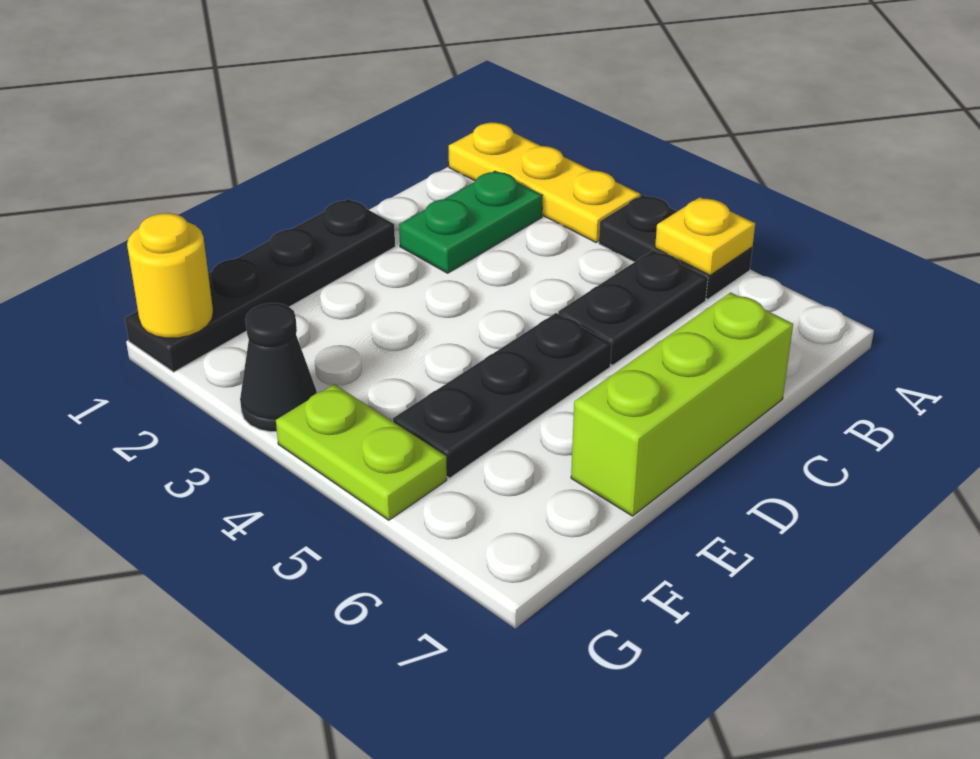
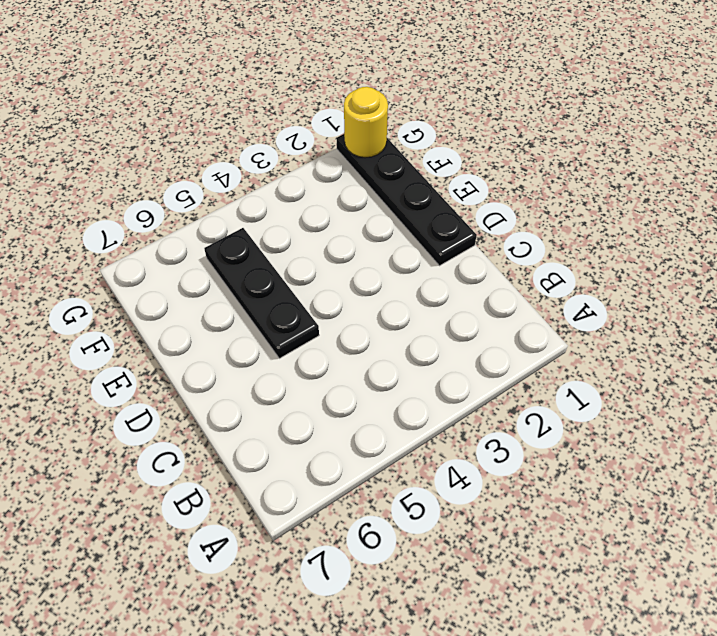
none -> yellow plate A1:A3 level 1
none -> black plate A4:A5 level 1

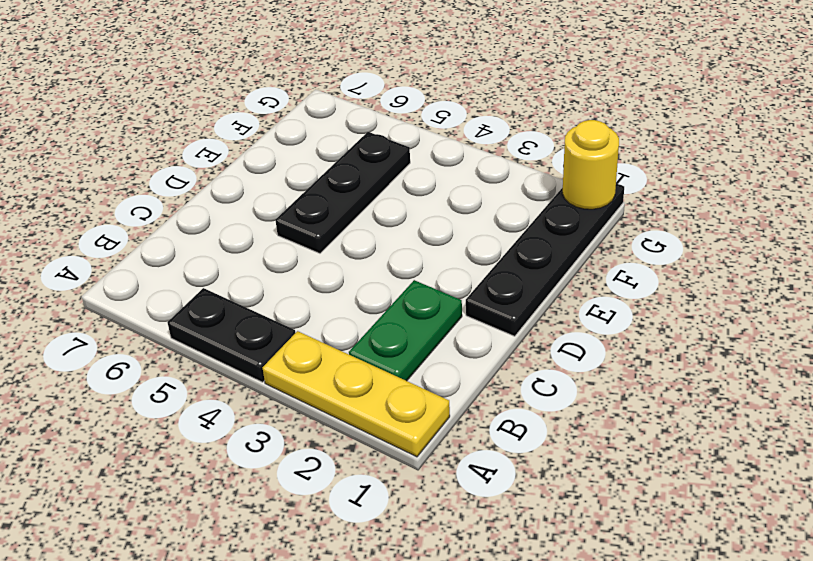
none -> black plate B5:C5 level 1
none -> lime brick C7:E7 level 1

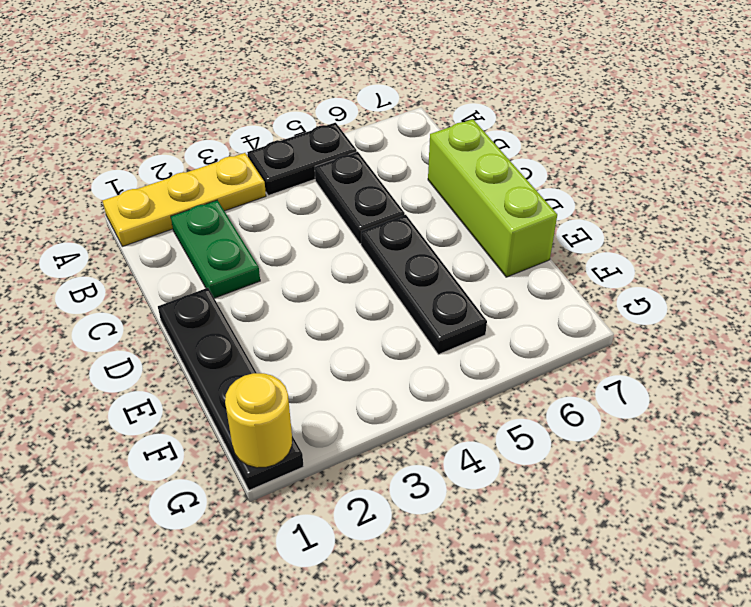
none -> black cone G3 level 1
none -> lime plate G4:G5 level 1

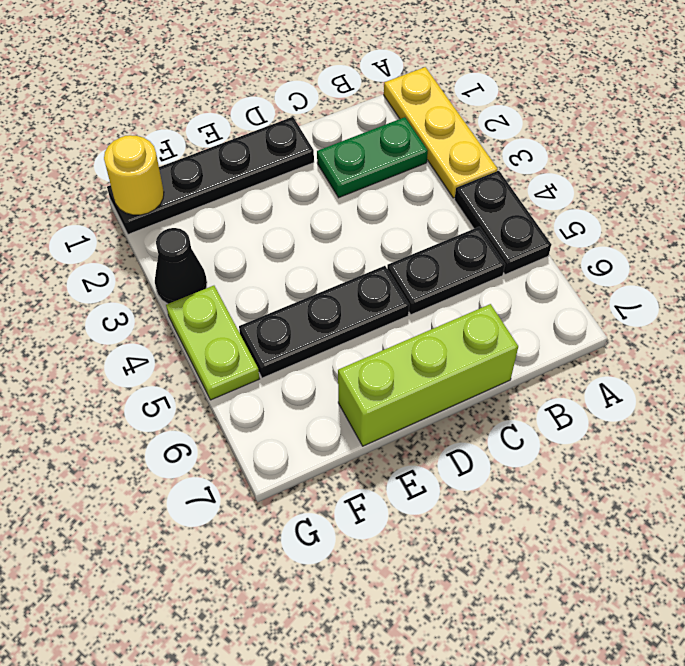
none -> yellow plate A5 level 2

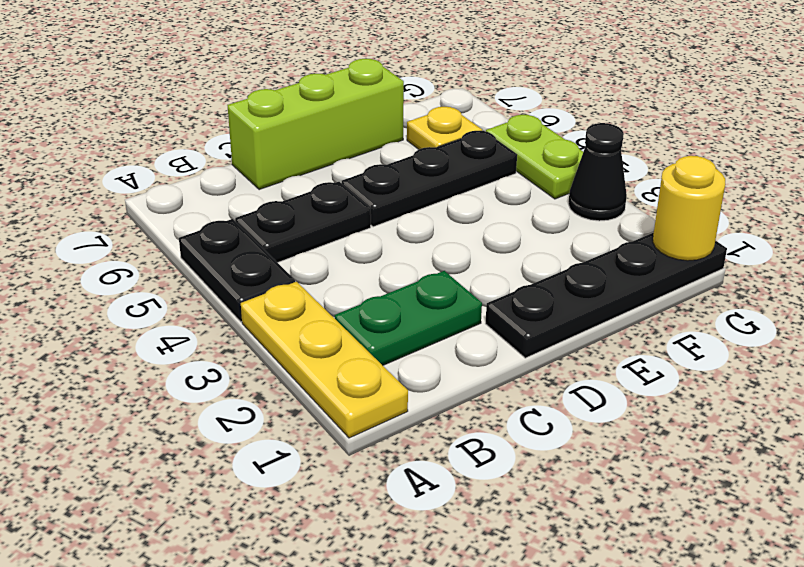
yellow plate F6 level 1 -> yellow plate A5 level 2

